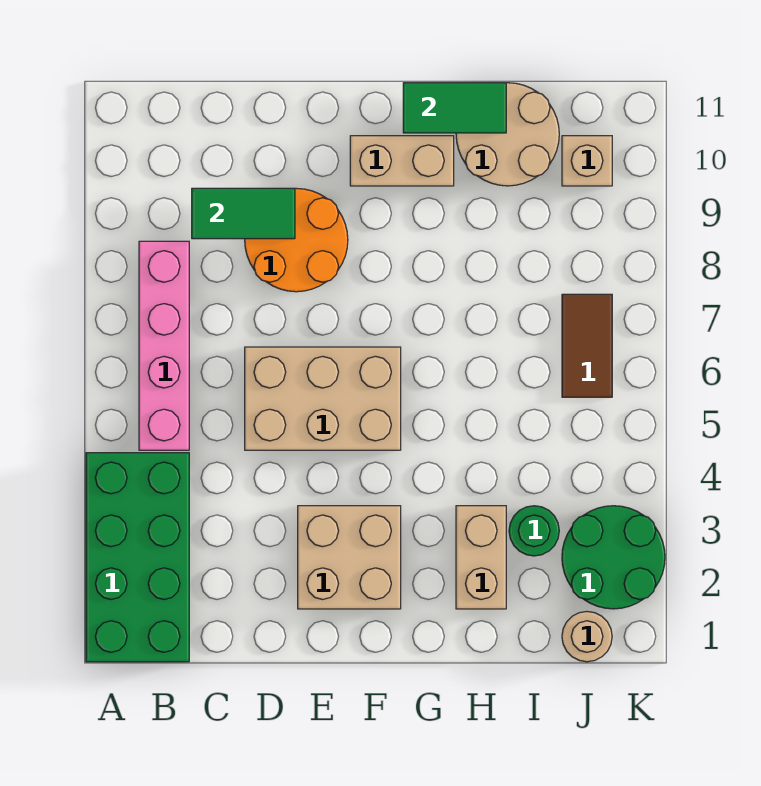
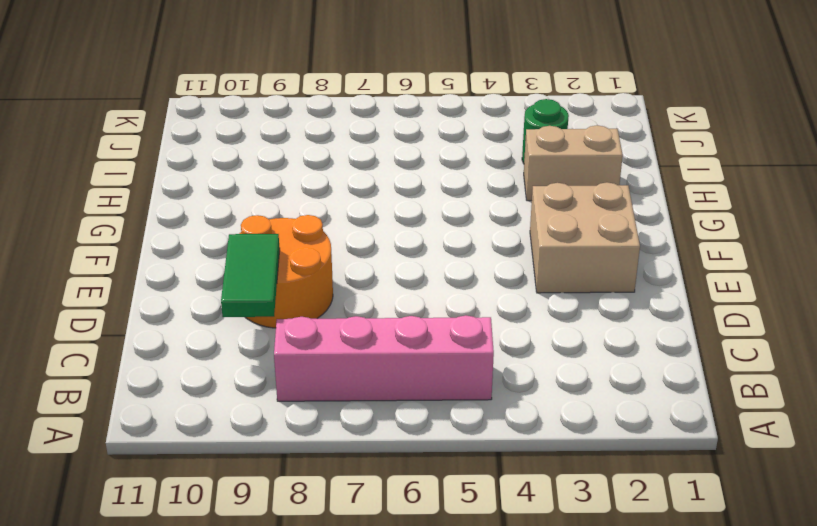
none -> green brick A1:B4 level 1
none -> tan brick D5:F6 level 1
none -> tan brick F10:G10 level 1

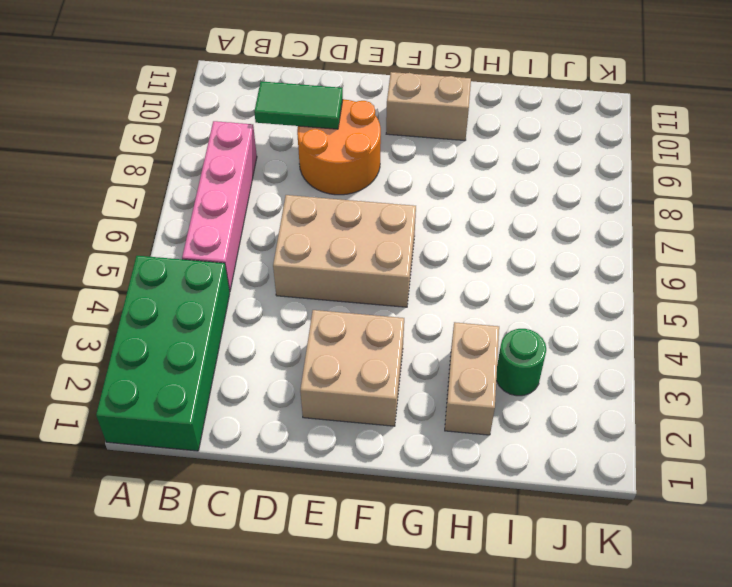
none -> tan round brick H10:I11 level 1
none -> tan round brick J1 level 1
none -> green round brick J2:K3 level 1

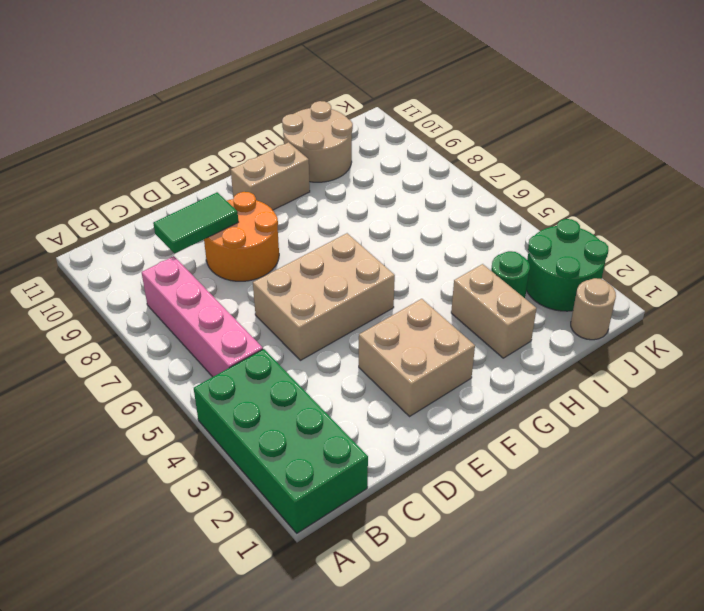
none -> brown tile J6:J7 level 1
none -> tan brick J10 level 1
none -> green tile G11:H11 level 2

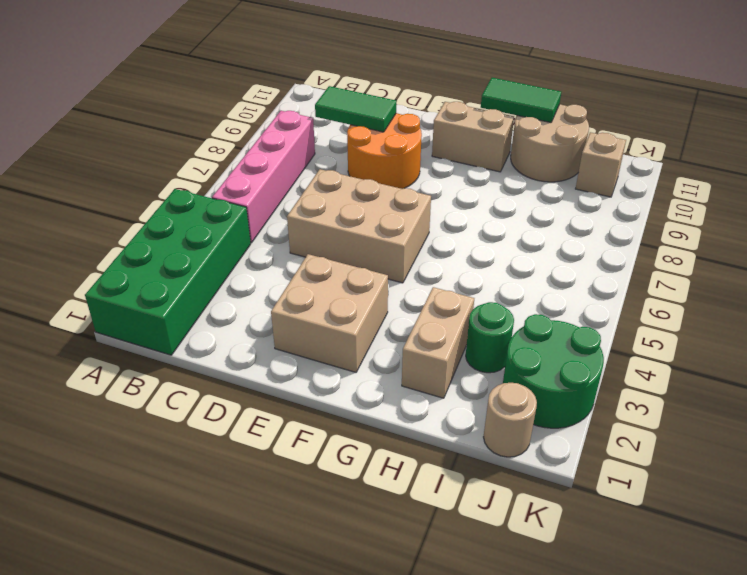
none -> brown tile J6:J7 level 1

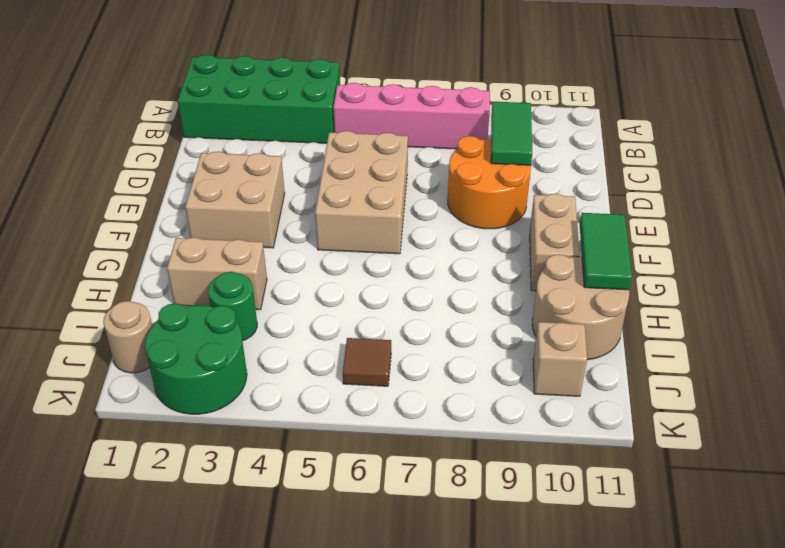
brown tile J6 level 1 -> brown tile J6:J7 level 1

